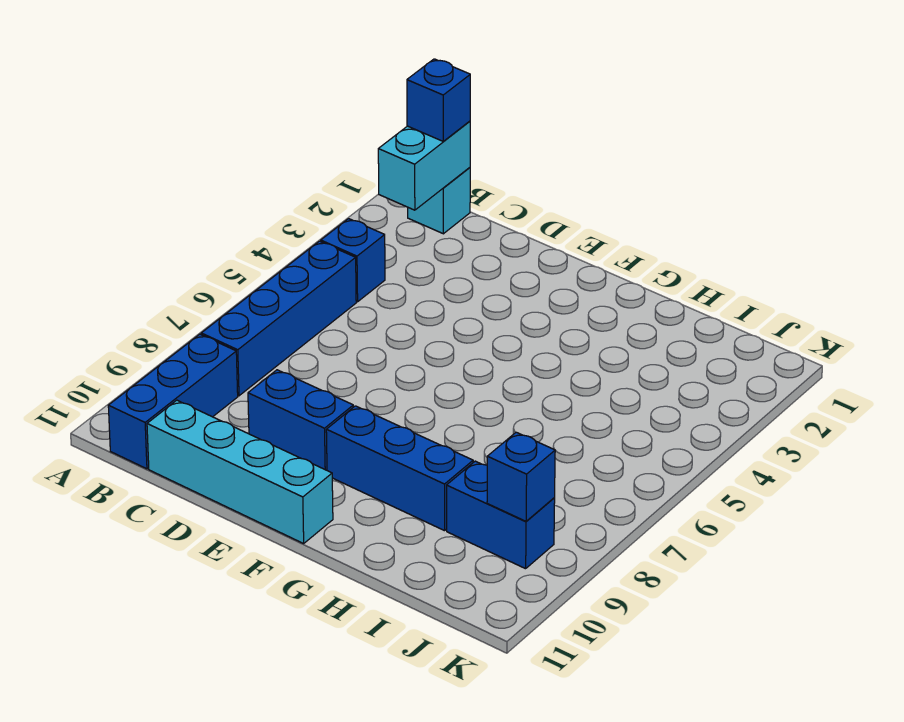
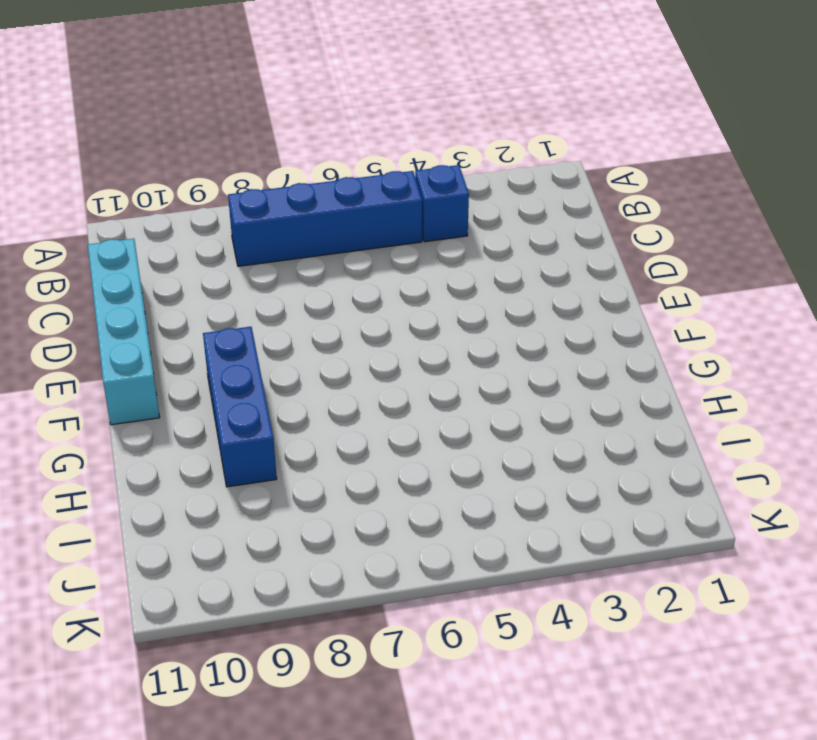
none -> cyan brick B1 level 1
none -> blue brick B9:B11 level 1

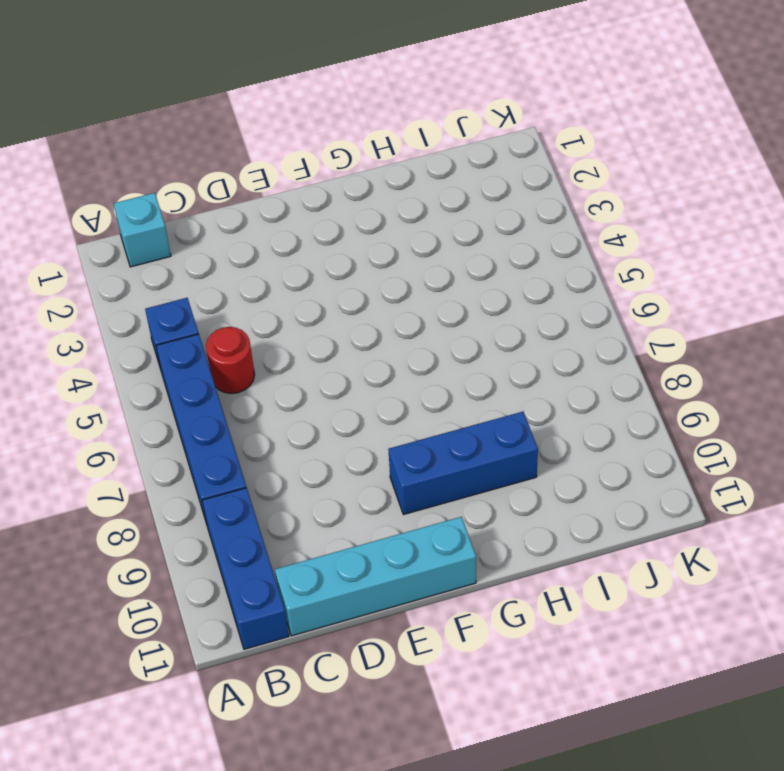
red round brick C5 level 1 -> none
none -> blue brick D9:E9 level 1
none -> blue brick I9:J9 level 1

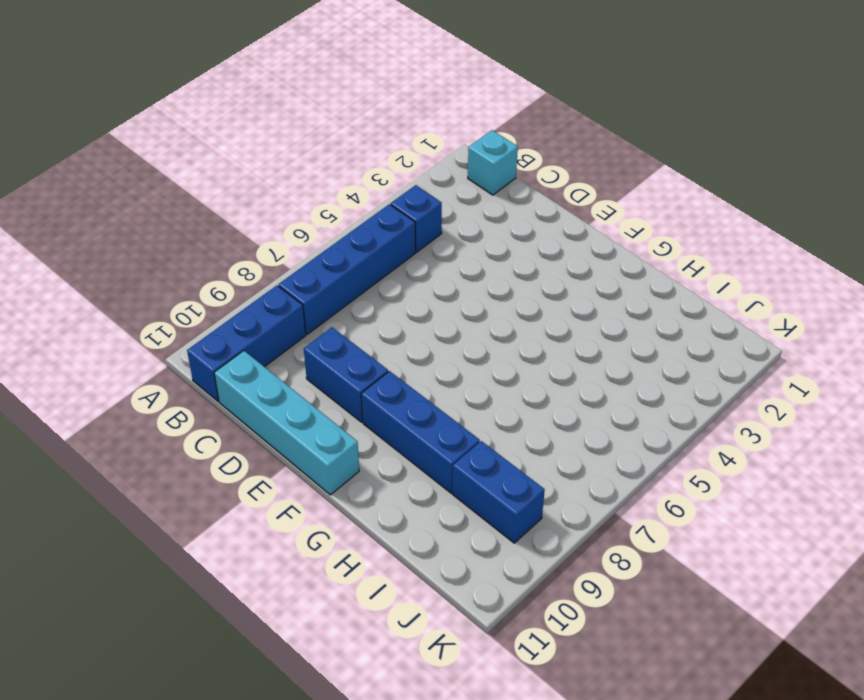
none -> cyan brick B1:B2 level 2
none -> blue brick J9 level 2

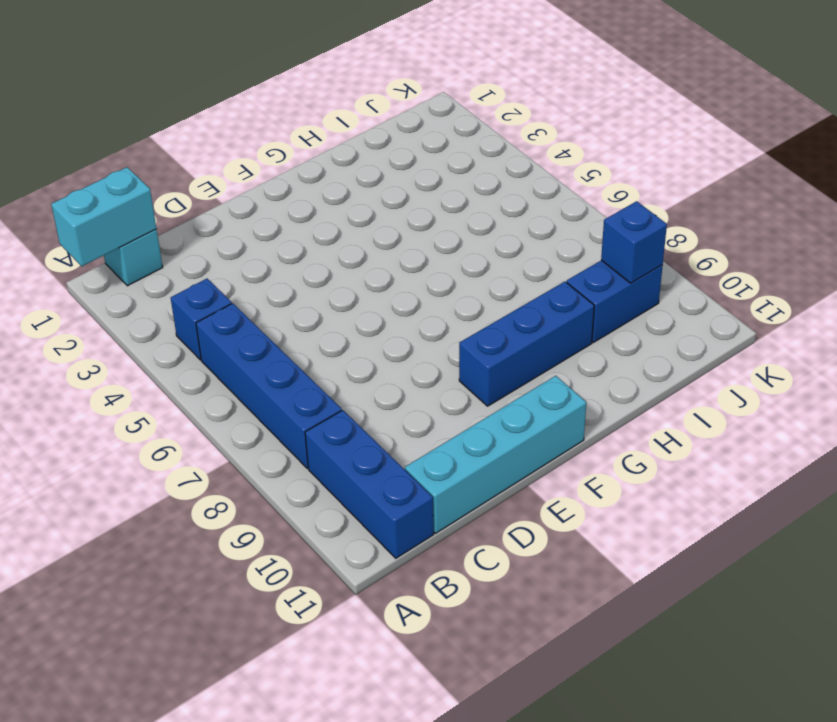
cyan brick A1:B1 level 2 -> cyan brick B1:B2 level 2
none -> blue brick D9:E9 level 1
none -> blue brick B1 level 3

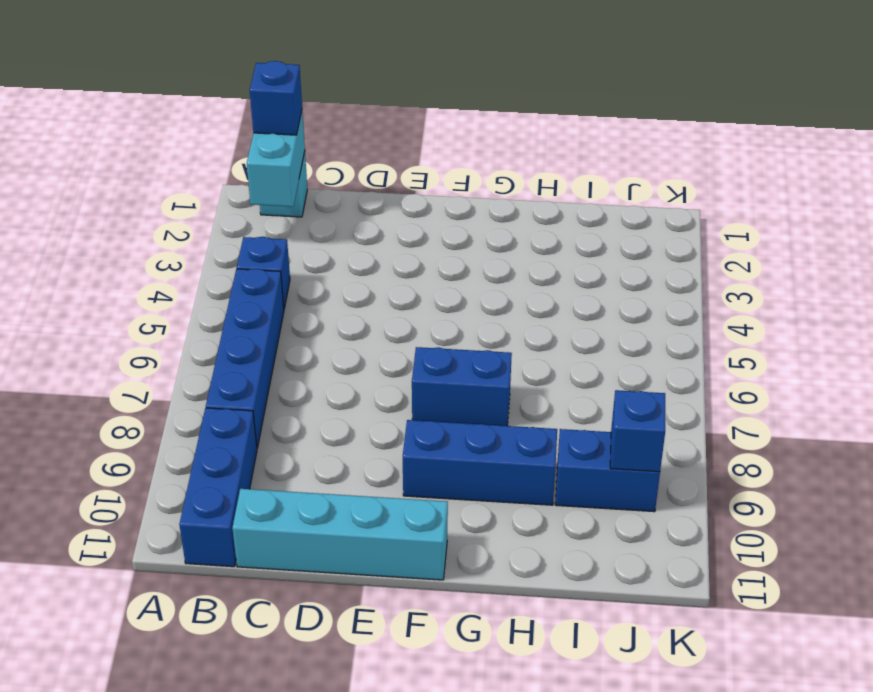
blue brick F7:G7 level 1 -> blue brick D9:E9 level 1

